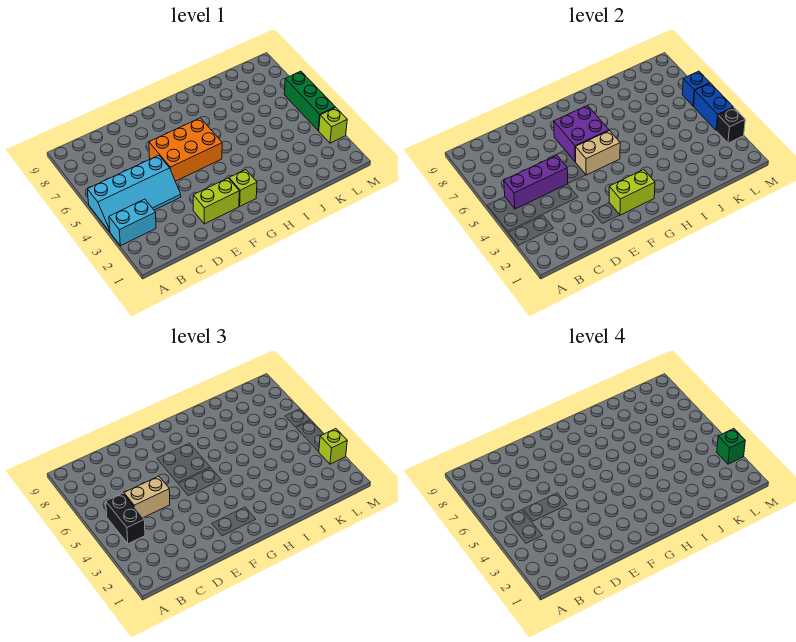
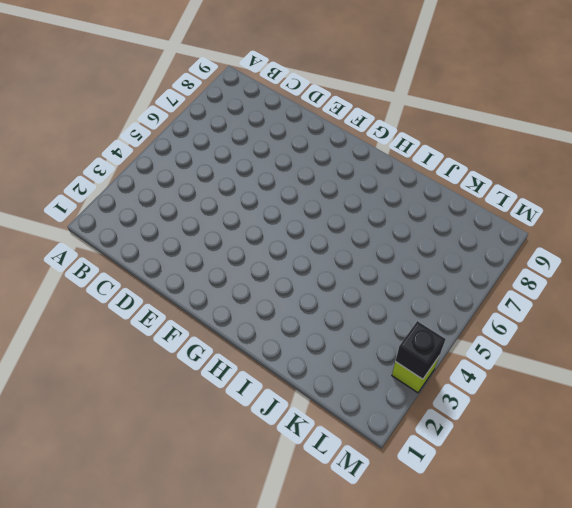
none -> cyan brick A3:B3 level 1
none -> cyan slope A4:D5 level 1 top 5
none -> lime brick E2:F2 level 1

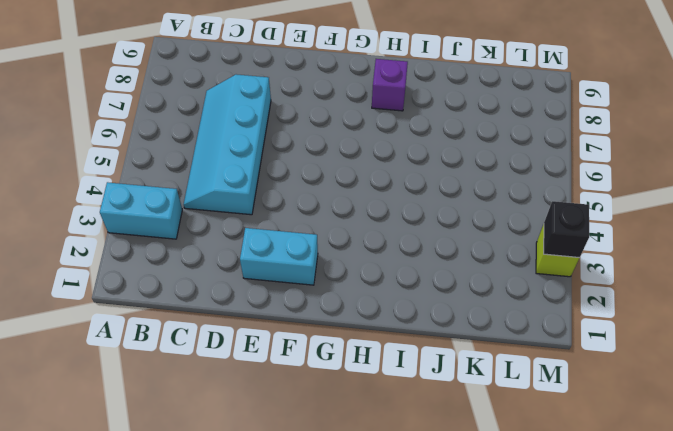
cyan slope C4:D7 level 1 top D -> cyan slope A4:D5 level 1 top 5
cyan brick E2:F2 level 1 -> lime brick E2:F2 level 1
purple brick H8 level 1 -> none
none -> orange brick E5:G6 level 1
none -> lime brick G2 level 1
none -> green brick M4:M6 level 1

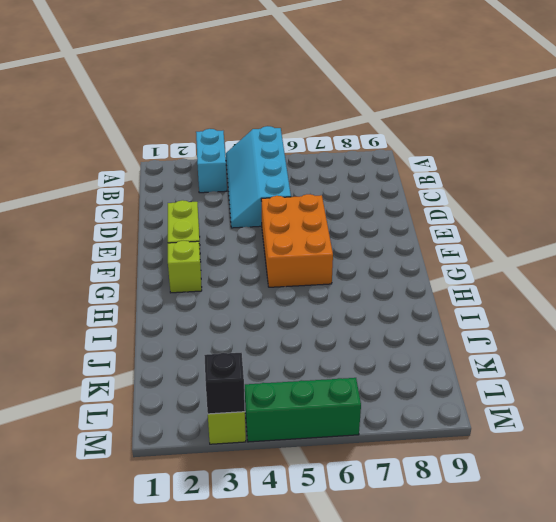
none -> purple brick B5:D5 level 2
none -> lime brick F2:G2 level 2
none -> tan brick F5:G5 level 2

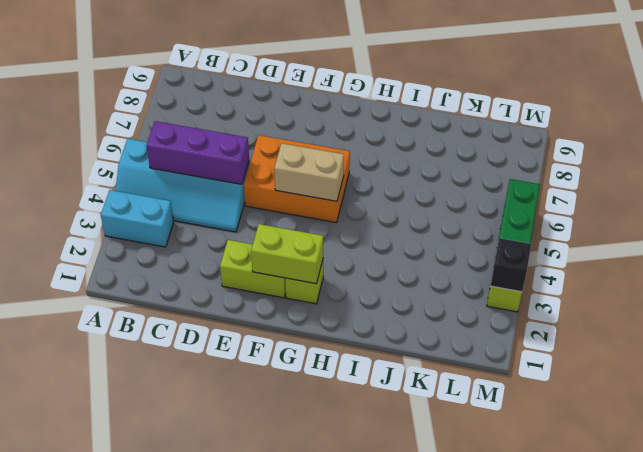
none -> purple brick F6:G7 level 2
none -> blue brick M4:M5 level 2
none -> blue brick M6 level 2

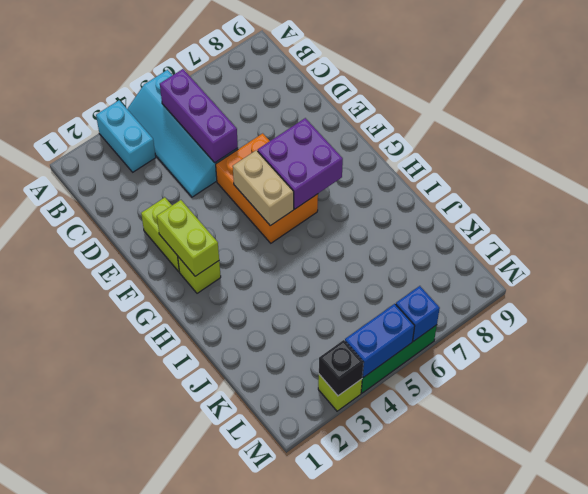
none -> black brick B4:B5 level 3
none -> tan brick C5:D5 level 3
none -> lime brick M3 level 3

